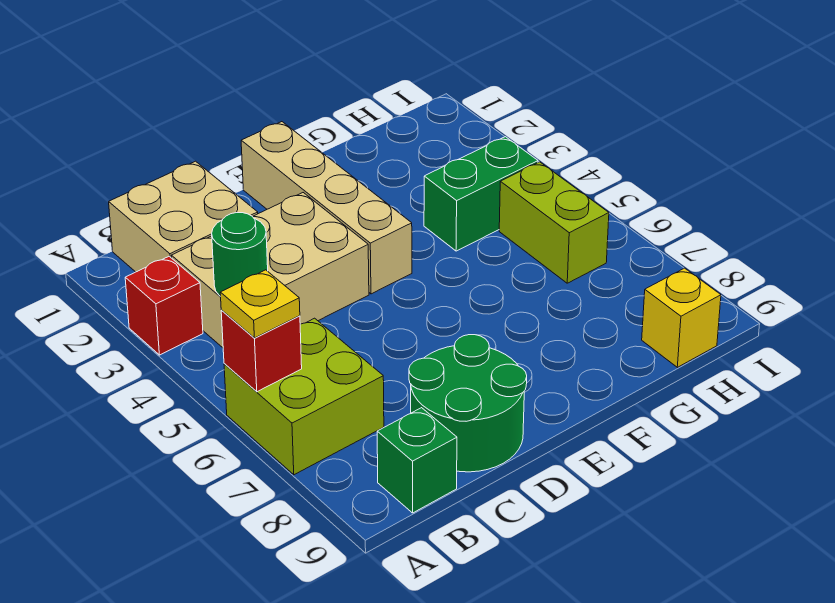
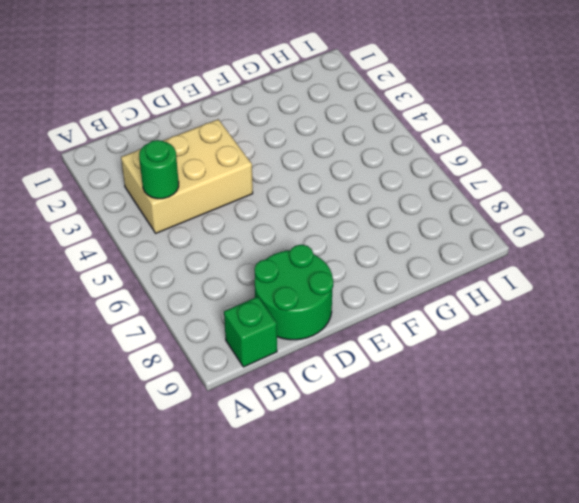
none -> red brick A3 level 1
none -> lime brick A6:B7 level 1
none -> tan brick B1:C2 level 1

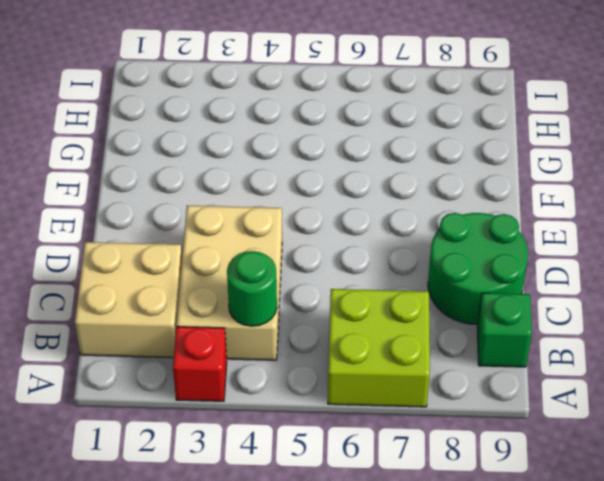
none -> tan brick E1:E4 level 1
none -> green brick G4:H4 level 1
none -> lime brick H5:H6 level 1

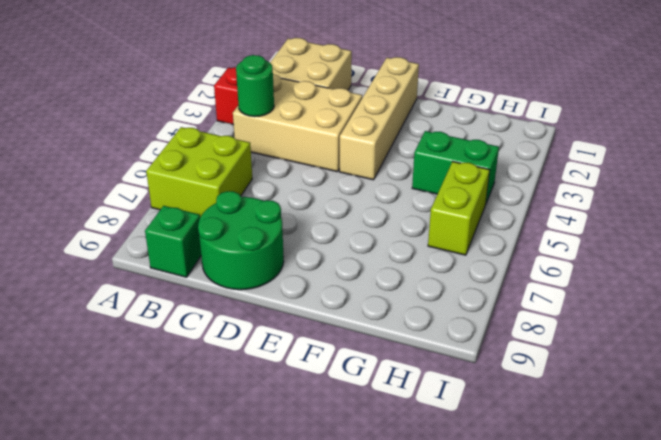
none -> yellow brick H9 level 1
none -> red brick A6 level 2
none -> yellow plate A6 level 3

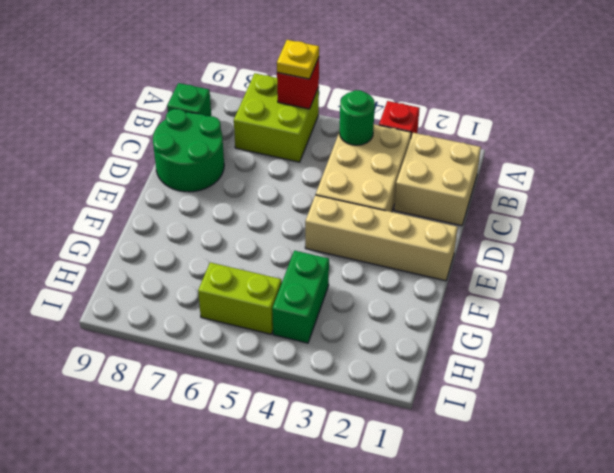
none -> yellow brick H9 level 1

